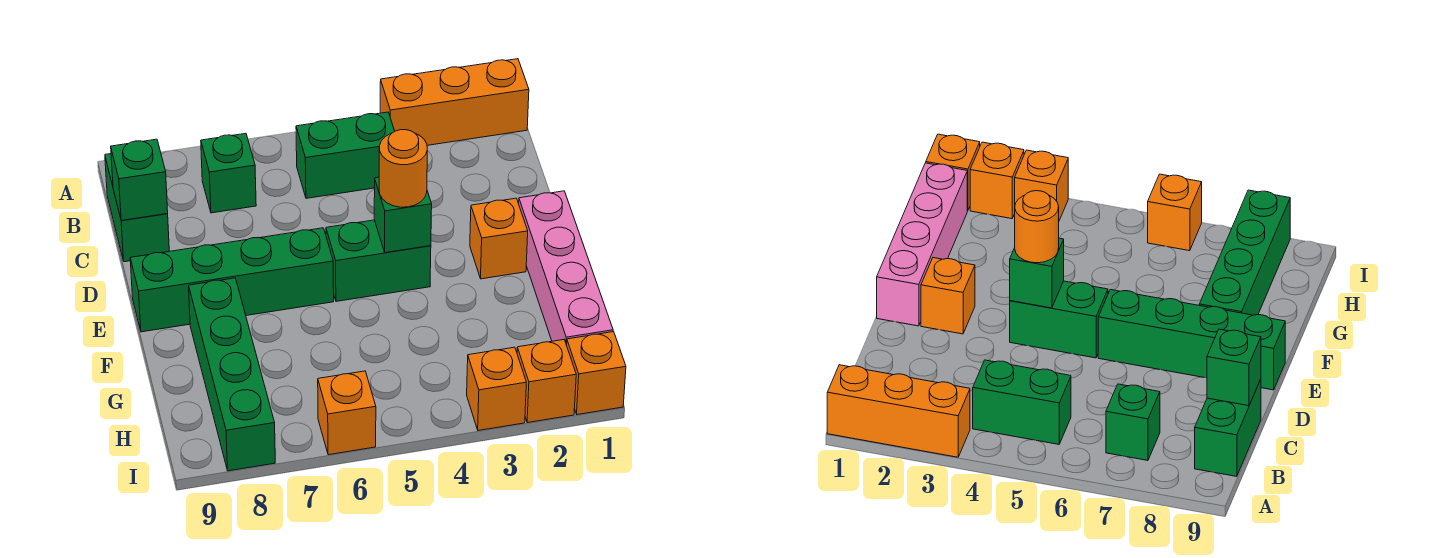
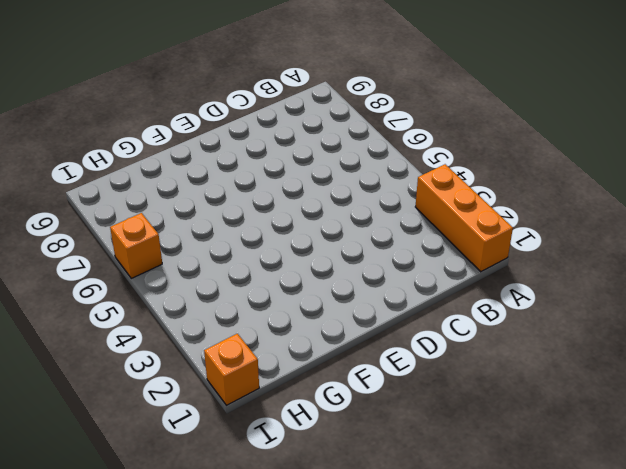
none -> green brick B4:B5 level 1
none -> green brick B7 level 1
none -> green brick B9:C9 level 1

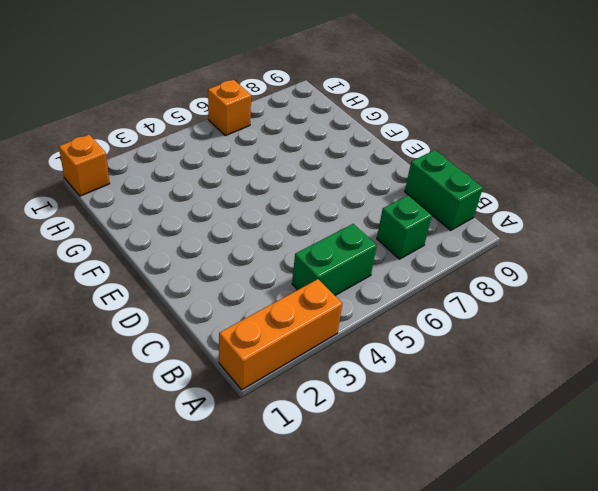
none -> pink brick E1:H1 level 1
none -> orange brick E2 level 1
none -> green brick E4:E5 level 1

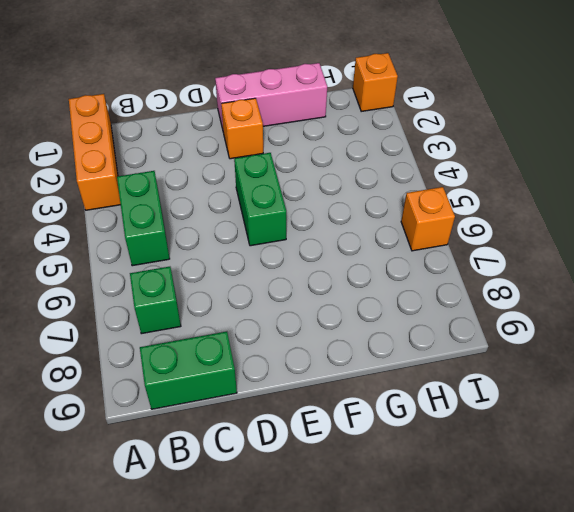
pink brick E1:G1 level 1 -> pink brick E1:H1 level 1
none -> green brick E6:E9 level 1
none -> green brick F8:I8 level 1
none -> orange brick I2 level 1

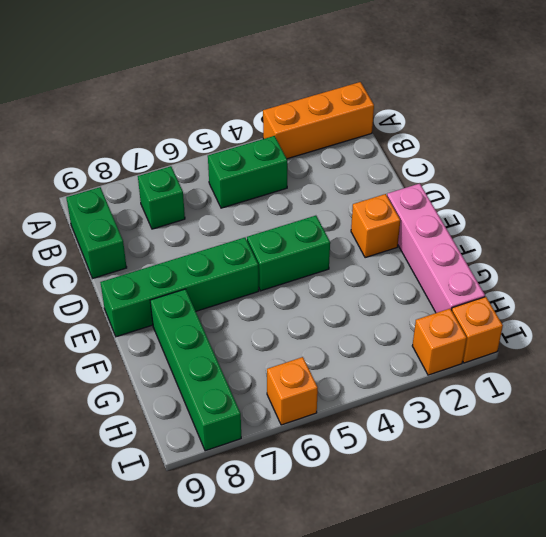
none -> orange brick I3 level 1
none -> green brick C9 level 2
none -> green brick E4 level 2

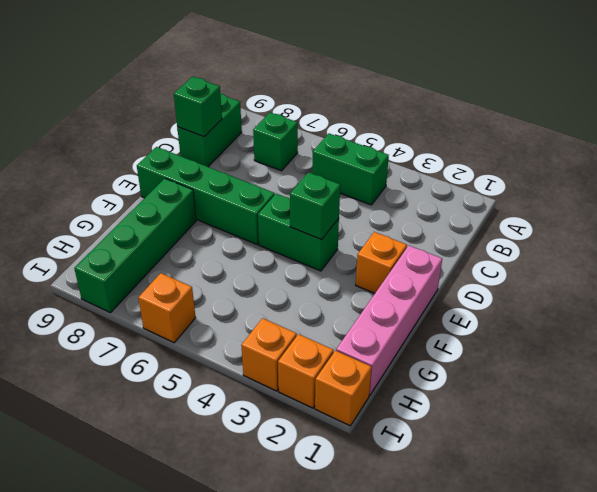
none -> orange brick A1:A3 level 1
none -> orange round brick E4 level 3

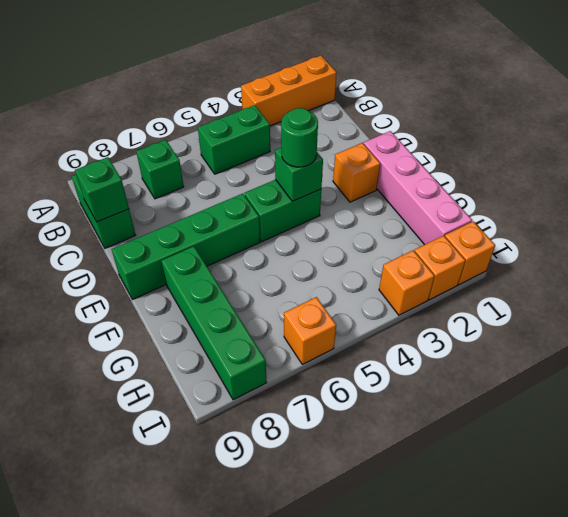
green round brick E4 level 3 -> orange round brick E4 level 3

